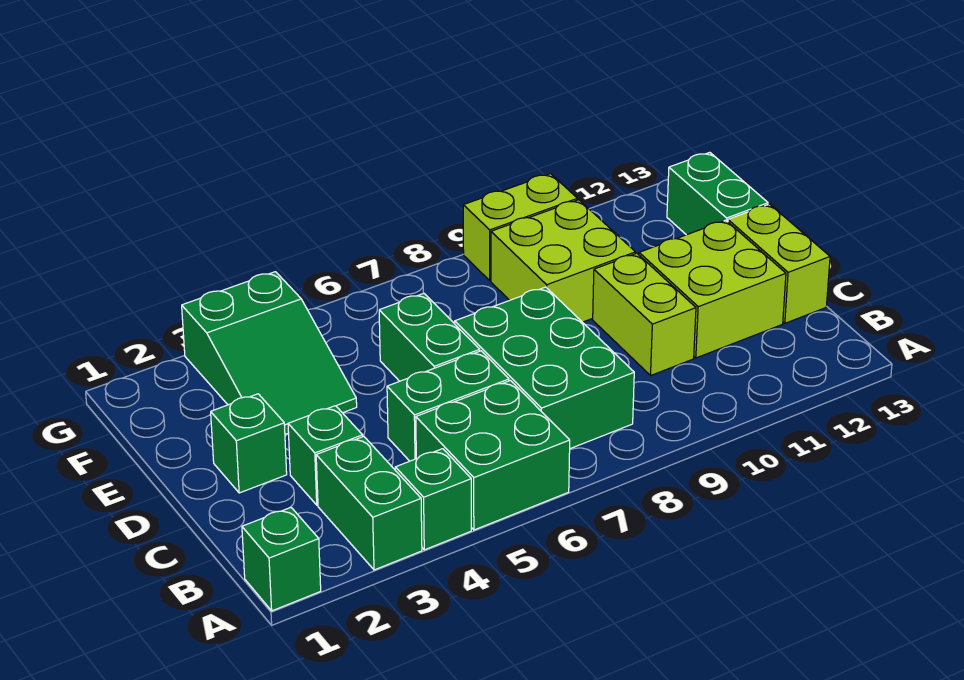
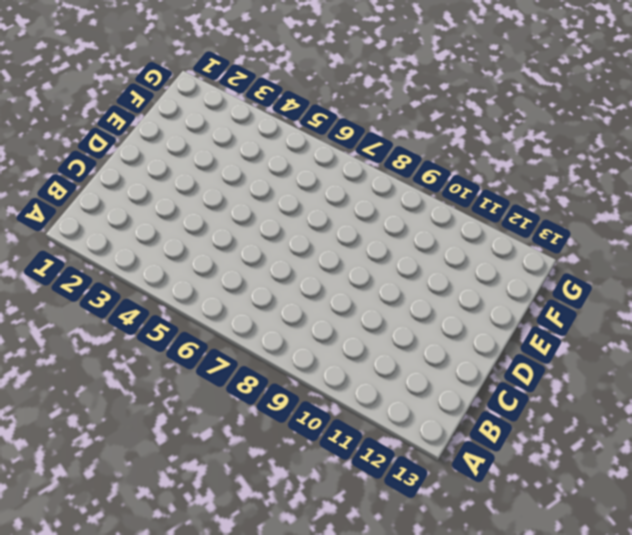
none -> green brick A1 level 1
none -> green brick A3:B3 level 1
none -> green brick A4 level 1

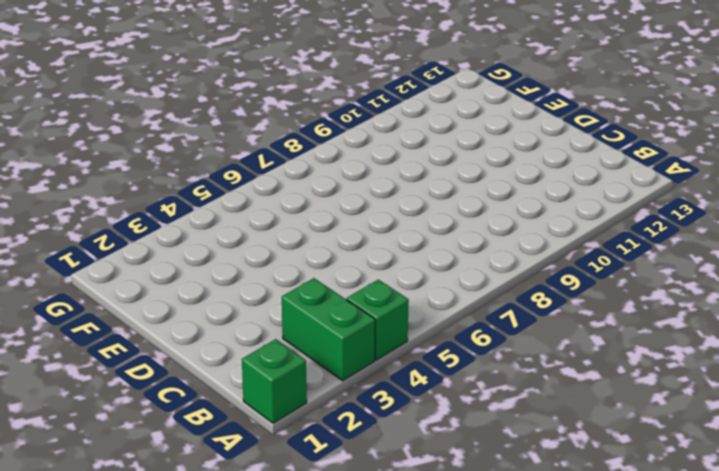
none -> green brick A5:B6 level 1
none -> green brick B7:D8 level 1
none -> green brick C3 level 1

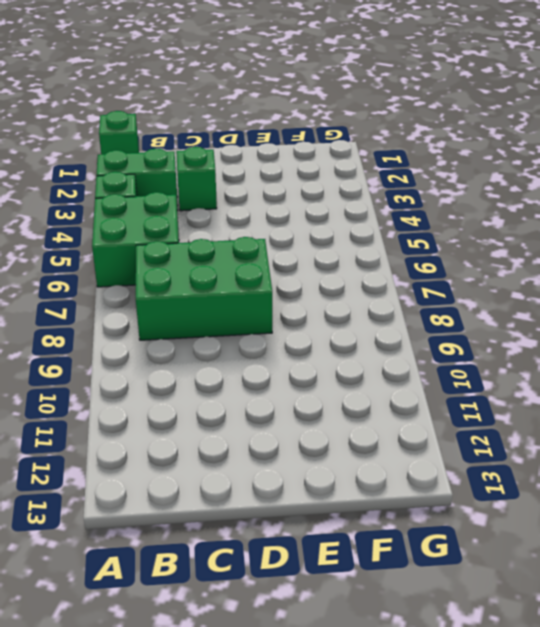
none -> green brick C5:C6 level 1
none -> lime brick C10:D10 level 1
none -> lime brick C11:D12 level 1

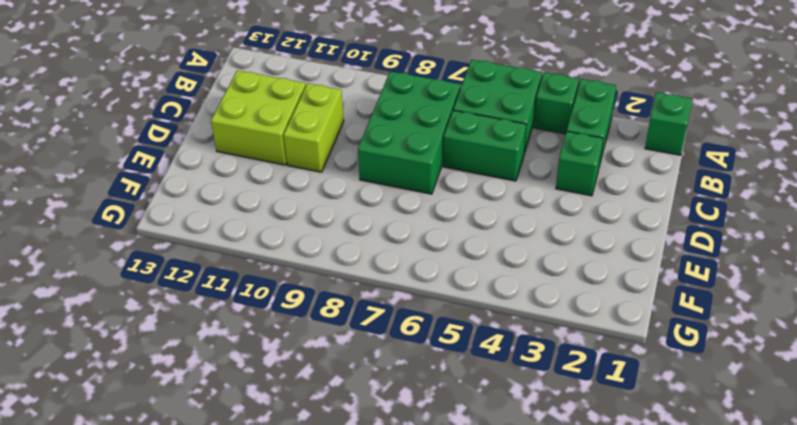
none -> lime brick C13:D13 level 1
none -> green brick D2 level 1
none -> green brick D6:E6 level 1

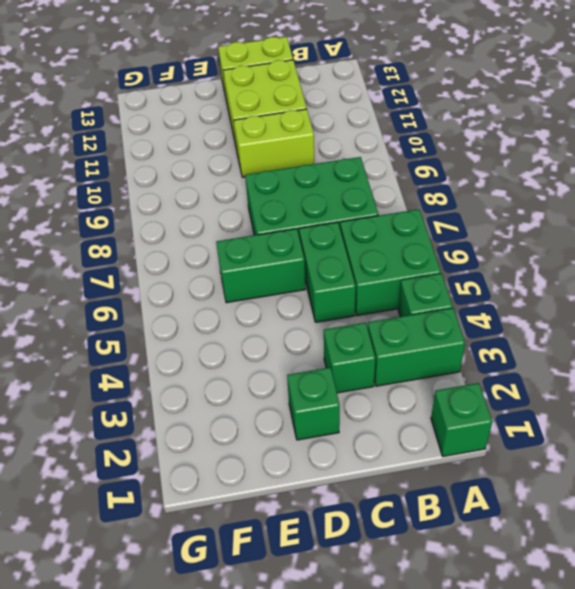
none -> green slope E3:G4 level 1 top G
none -> lime brick E9:F10 level 1
none -> green brick E13:F13 level 1

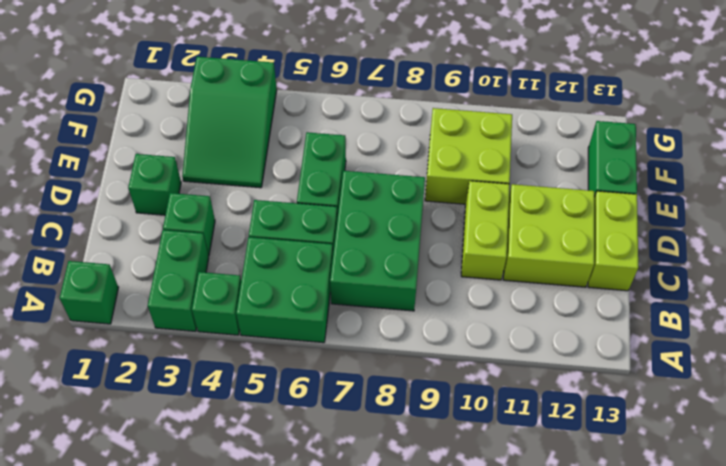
none -> lime brick G9:G10 level 1

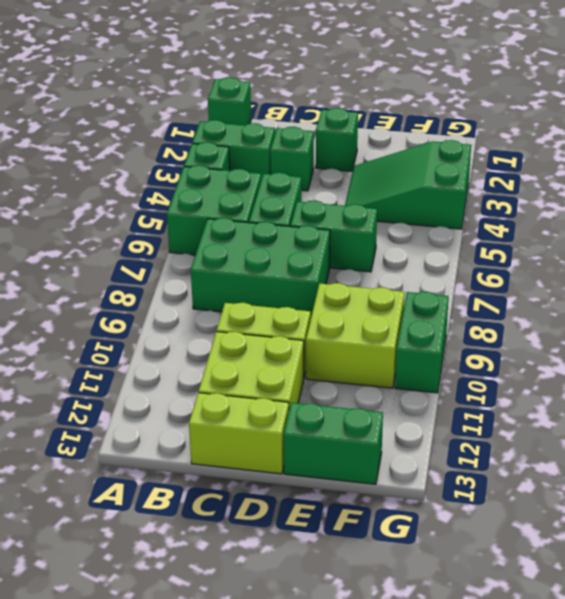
green brick G9:G10 level 1 -> lime brick G9:G10 level 1

